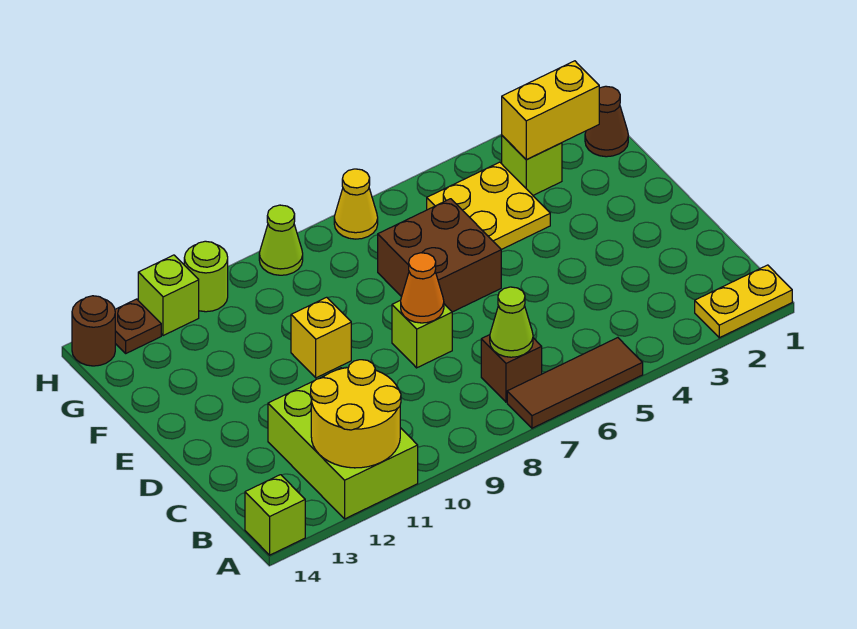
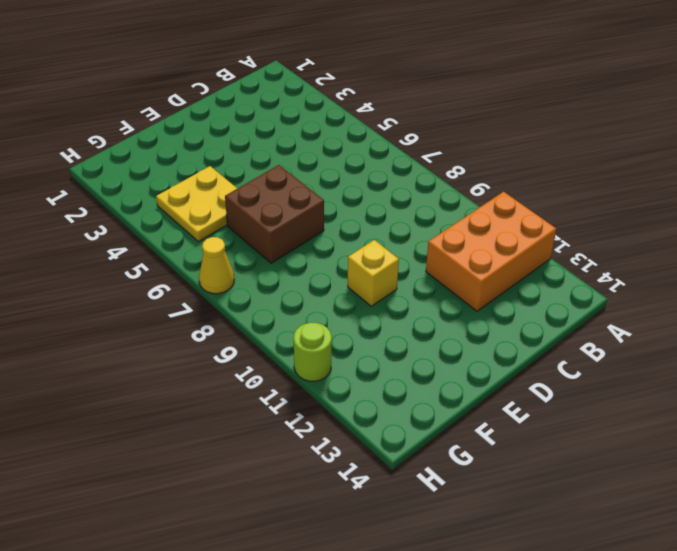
orange brick A11:C12 level 1 -> lime brick A11:C12 level 1
none -> yellow plate A1:A2 level 1
none -> brown tile A5:A7 level 1
none -> lime brick A14 level 1

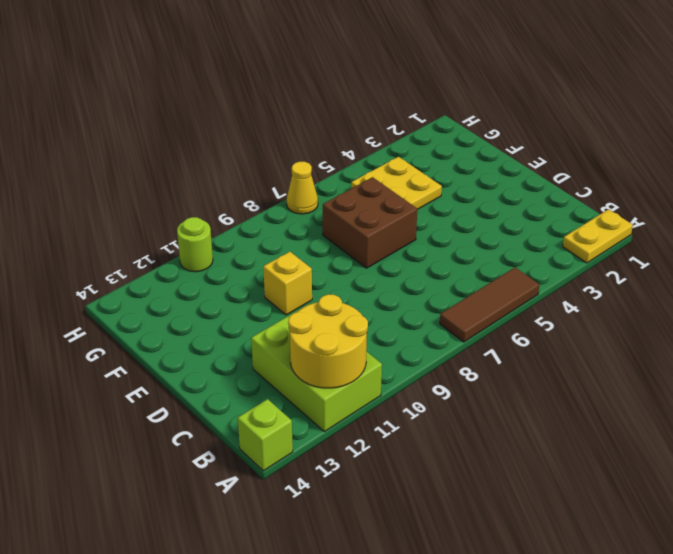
none -> brown brick B7 level 1
none -> lime brick D8 level 1
none -> brown cone G1 level 1

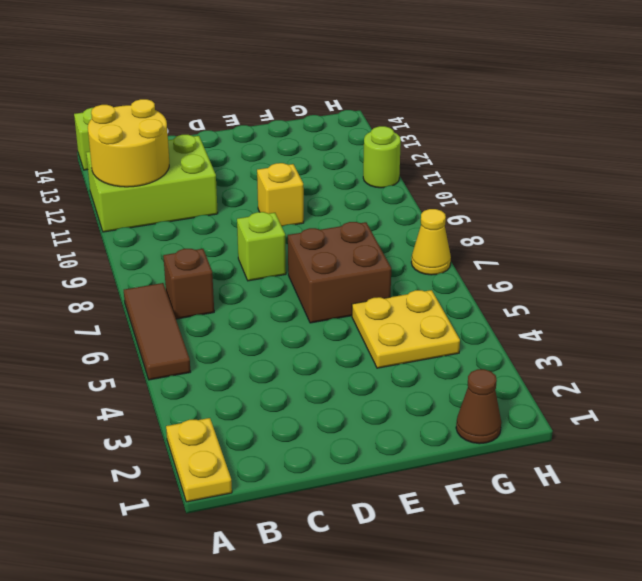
none -> lime brick G3 level 1
none -> lime cone H9 level 1
none -> lime brick H12 level 1

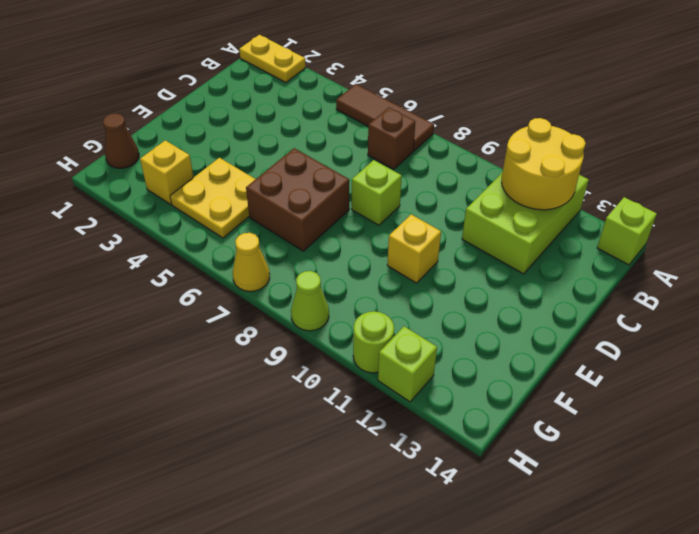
yellow brick G3 level 1 -> lime brick G3 level 1
none -> brown plate H13 level 1
none -> brown round brick H14 level 1
none -> lime cone B7 level 2

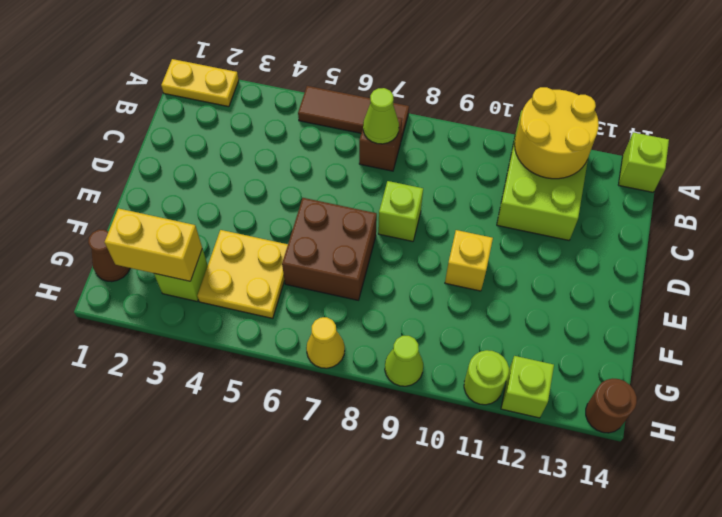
none -> brown plate H13 level 1
none -> orange cone D8 level 2

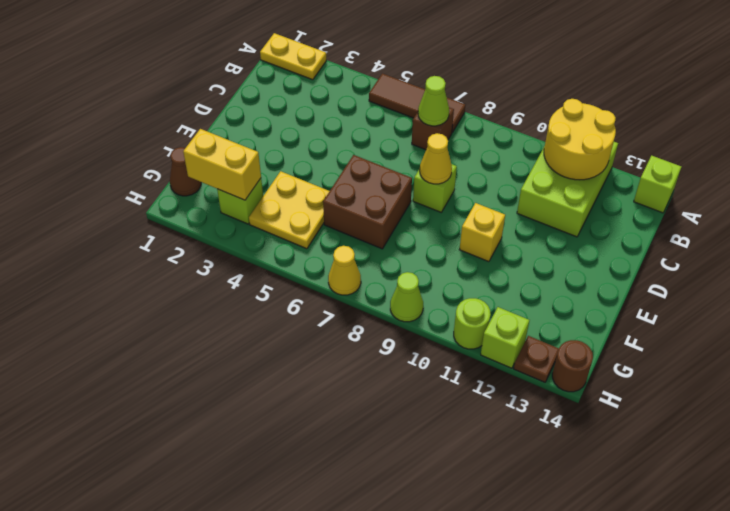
yellow cone D8 level 2 -> orange cone D8 level 2

